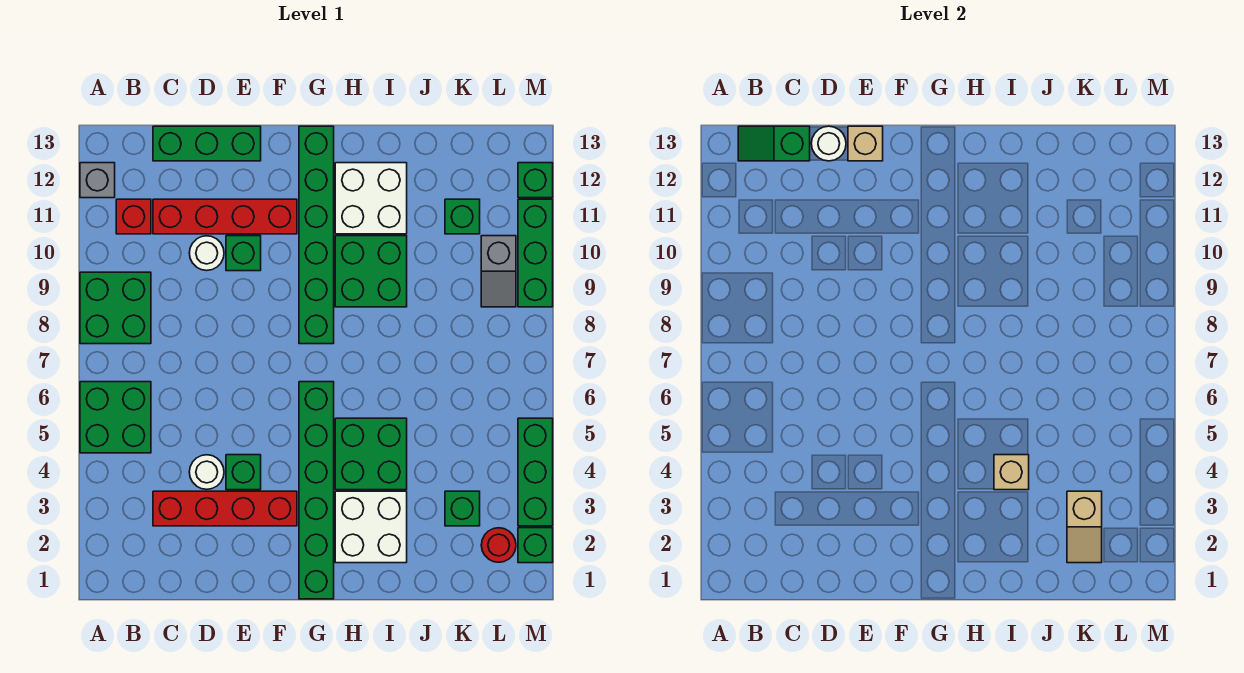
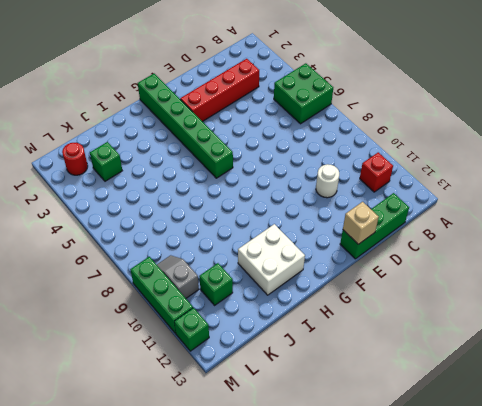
none -> green brick A8:B9 level 1
none -> grey brick A12 level 1
none -> red brick C11:F11 level 1
none -> white round brick D4 level 1

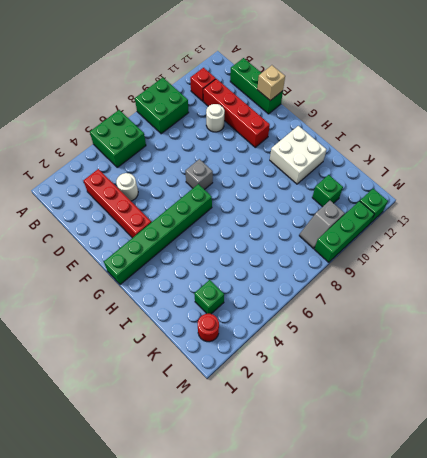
grey brick F7 level 1 -> grey brick A12 level 1
none -> green brick E4 level 1
none -> green brick E10 level 1
none -> green brick G8:G13 level 1
none -> white brick H2:I3 level 1

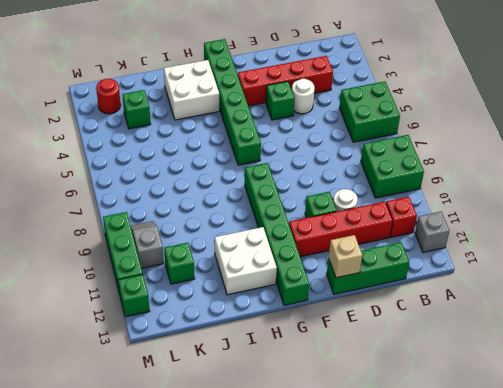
none -> green brick H4:I5 level 1
none -> green brick H9:I10 level 1
none -> green brick M2 level 1
none -> green brick M3:M5 level 1

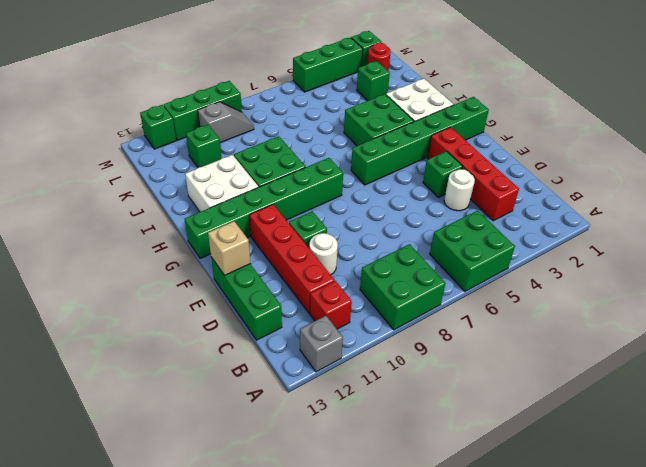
none -> green slope B13:C13 level 2 top C
none -> white round brick D13 level 2
none -> tan brick I4 level 2
none -> tan slope K2:K3 level 2 top 3

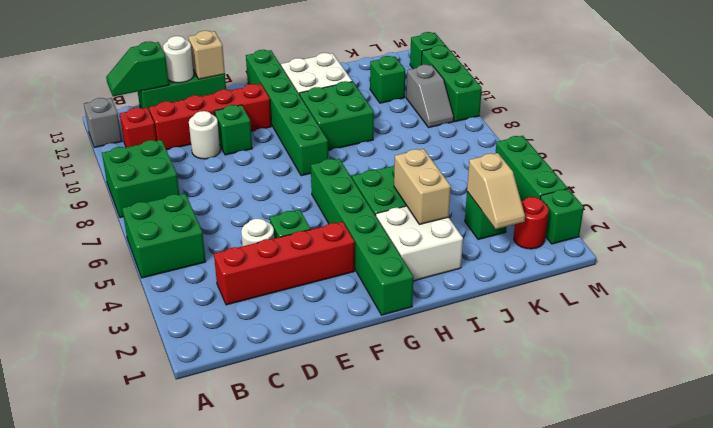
tan brick I3:I4 level 2 -> tan brick I4 level 2

